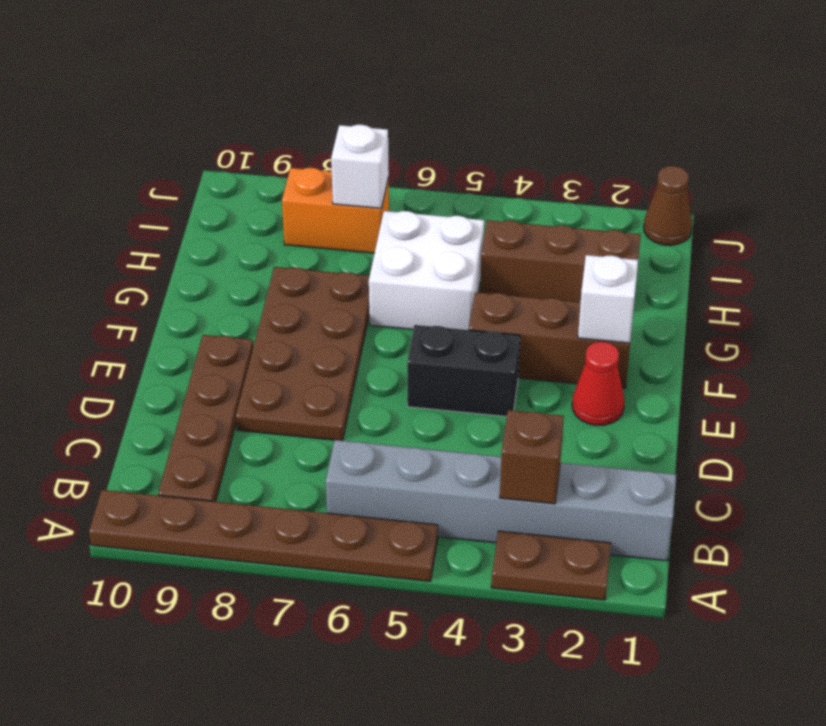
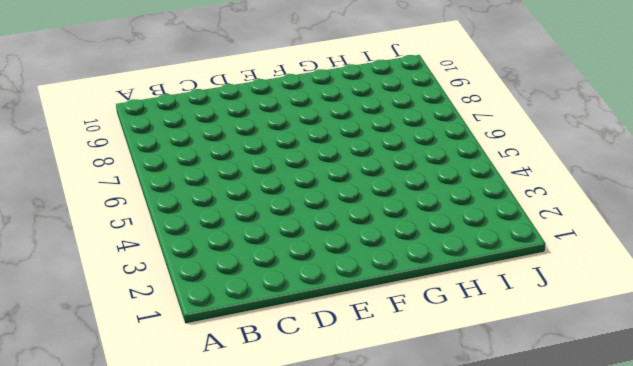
none -> brown plate A2:A3 level 1
none -> brown plate A5:A10 level 1
none -> grey brick B1:B6 level 1

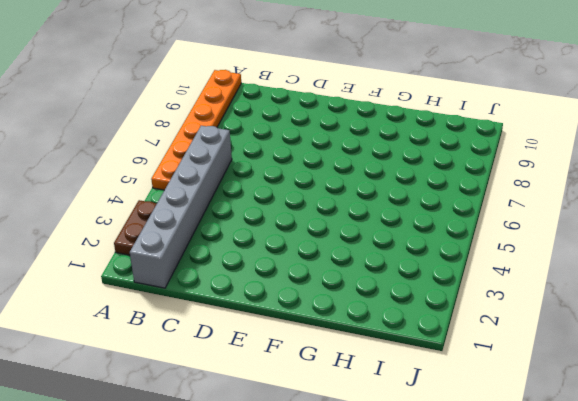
orange plate A5:A10 level 1 -> brown plate A5:A10 level 1
none -> brown plate B9:E9 level 1
none -> brown plate D7:G8 level 1
none -> red cone E2 level 1

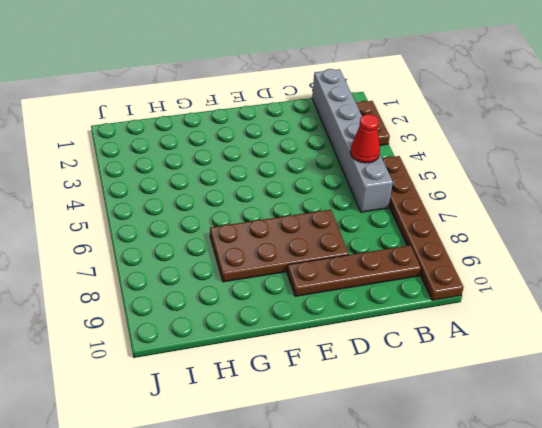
red cone B5 level 2 -> red cone E2 level 1
none -> black brick E4:E5 level 1
none -> brown brick F2:F4 level 1
none -> white brick G5:H6 level 1

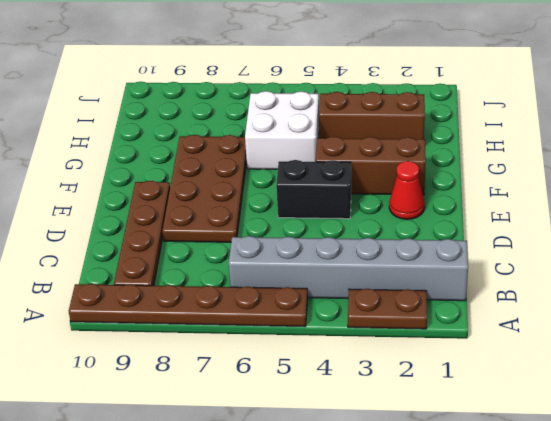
none -> orange brick I7:I8 level 1
none -> brown cone J1 level 1
none -> brown brick B3 level 2

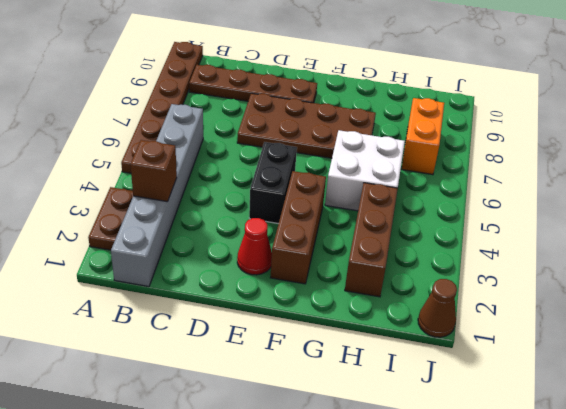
none -> white brick F2 level 2
none -> white brick I7 level 2

